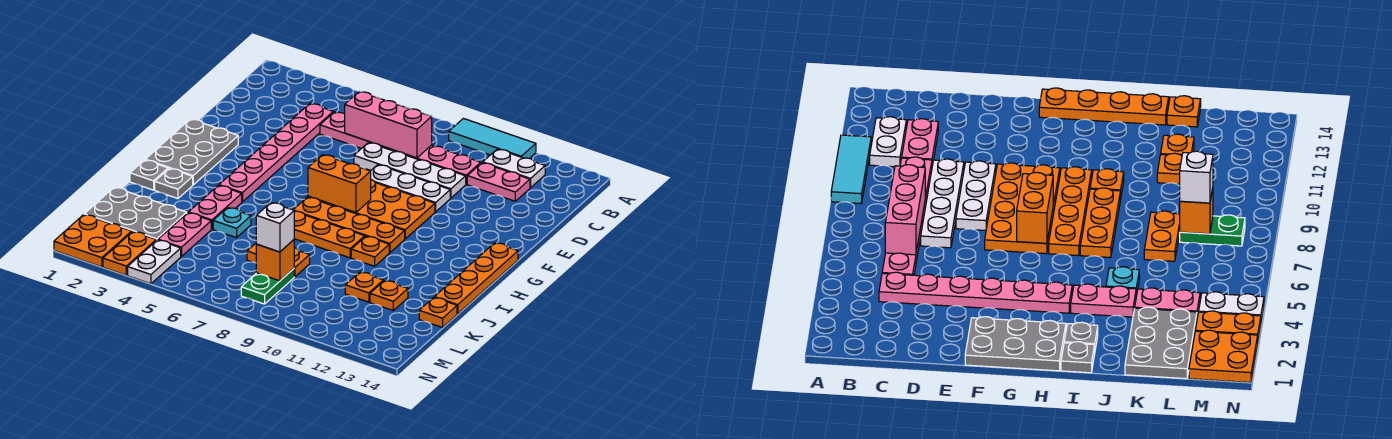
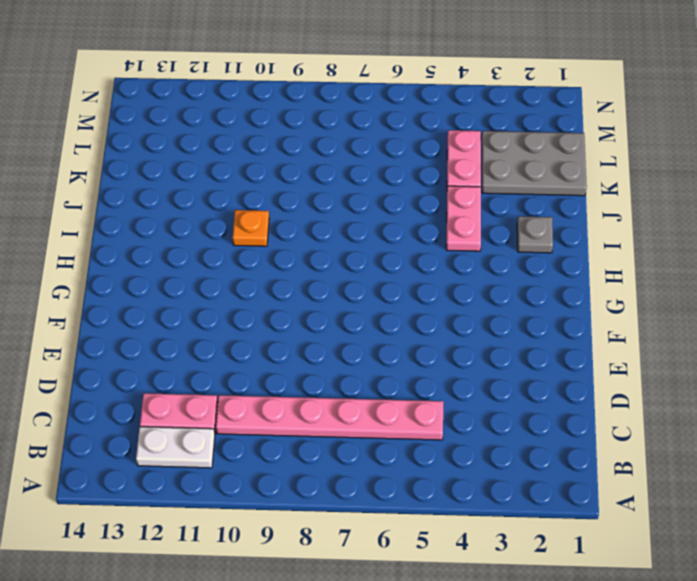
none -> cyan tile A9:A11 level 1
none -> pink plate C4:H4 level 1
none -> white plate D7:D10 level 1
none -> white plate E8:E10 level 1

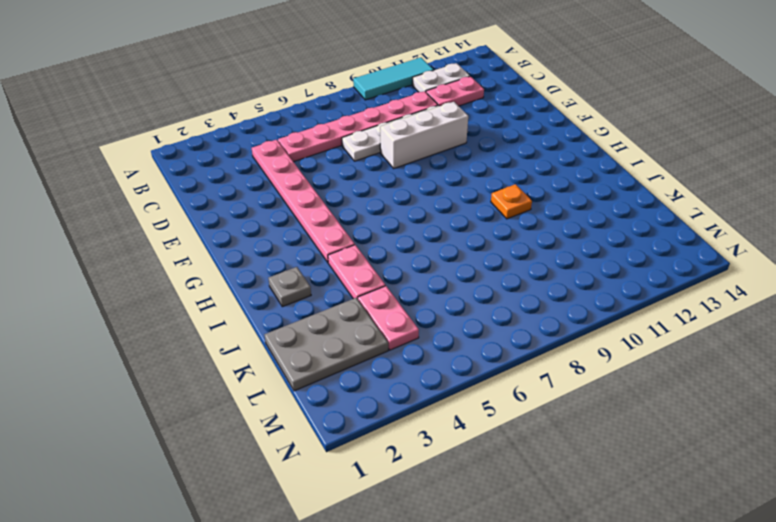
white brick E8:E10 level 1 -> white plate E8:E10 level 1
none -> grey plate F1:H2 level 1
none -> orange plate F7:G10 level 1
none -> orange plate G14:J14 level 1
none -> orange plate H7:H10 level 1

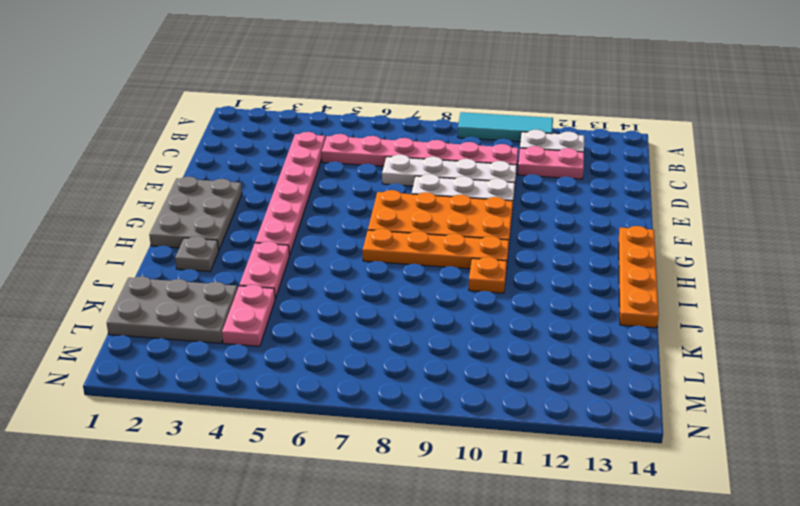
none -> grey plate I1 level 1
none -> orange plate I7:I9 level 1
none -> cyan plate J5 level 1
none -> orange plate K7:K8 level 1

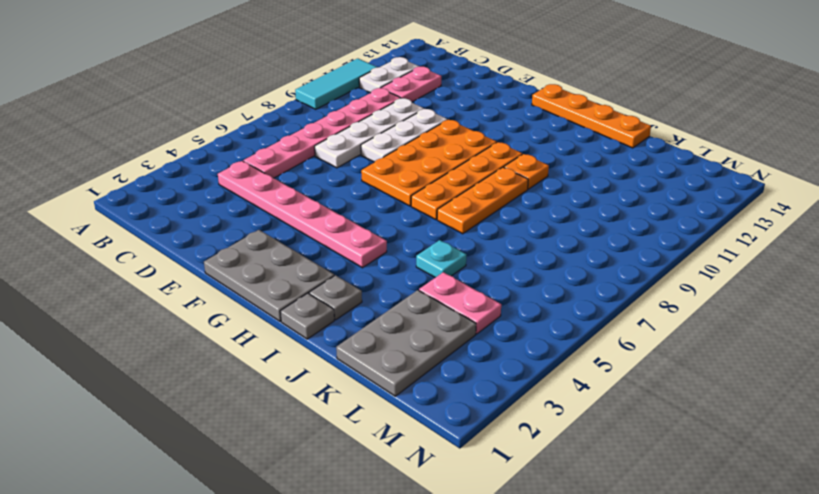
none -> pink plate I4:J4 level 1
none -> orange plate K7:K8 level 1
none -> orange plate K11 level 1
none -> orange plate K12 level 1

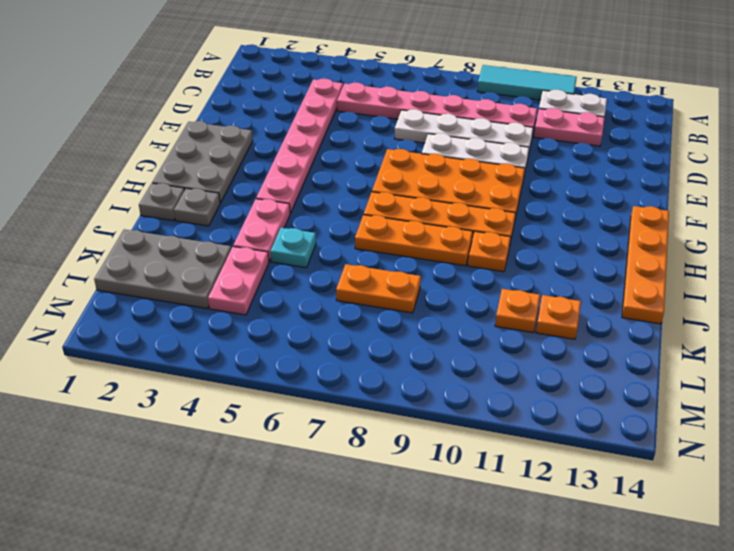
none -> orange plate K14 level 1
none -> green plate L8:M8 level 1
none -> orange plate M1:N2 level 1
none -> orange plate M3:N3 level 1

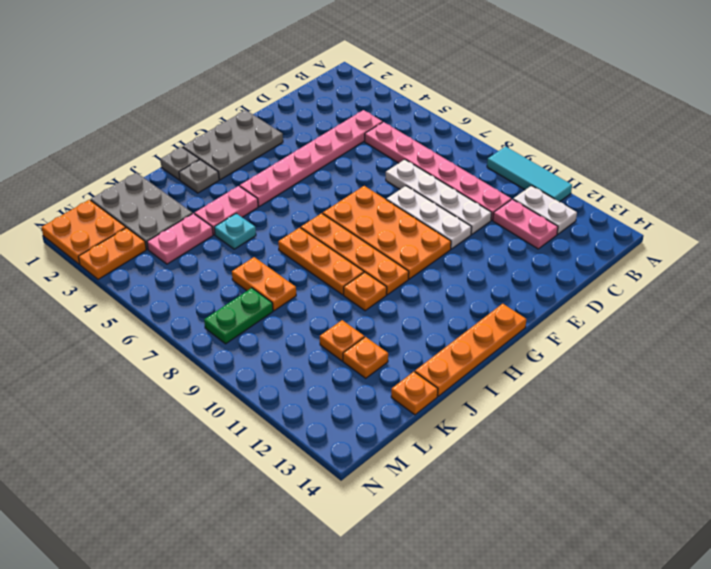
none -> white plate M4:N4 level 1
none -> pink brick C6:C8 level 2
none -> orange brick G7:G8 level 2
none -> orange brick L8 level 2

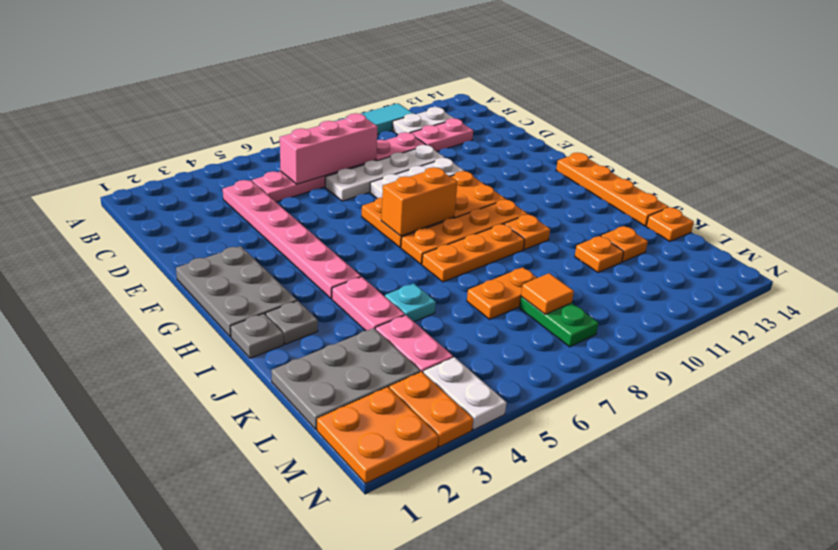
orange tile L8 level 2 -> orange brick L8 level 2
none -> white brick L8 level 3

